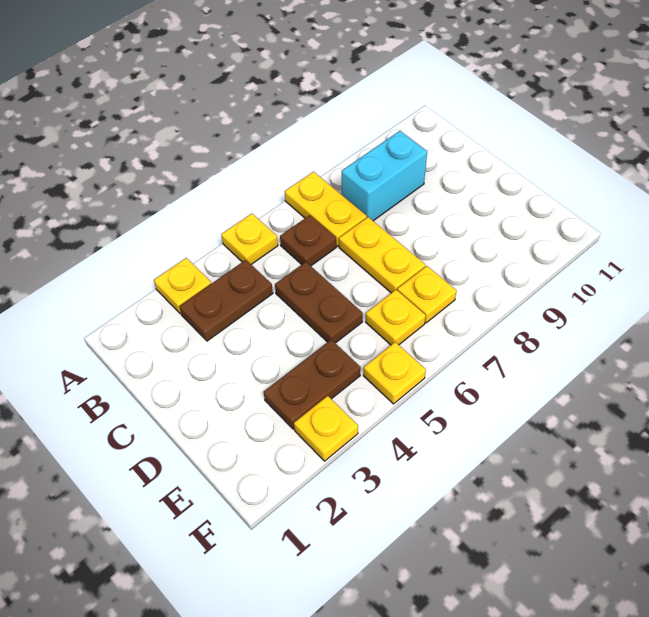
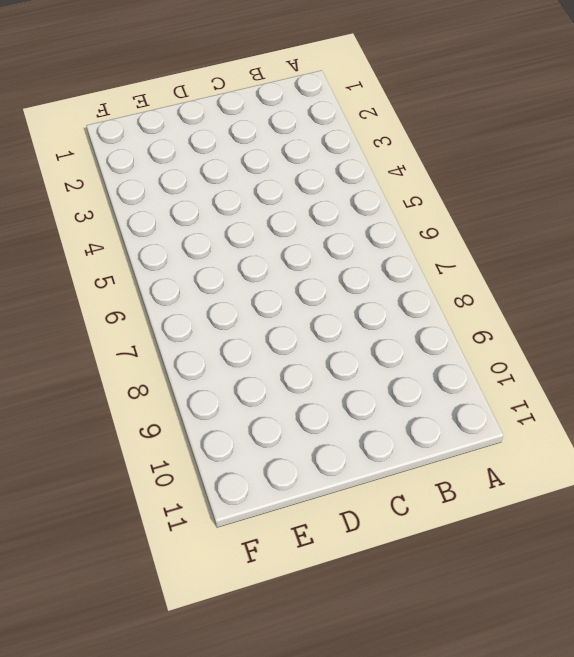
none -> yellow plate A3 level 1
none -> yellow plate A5 level 1
none -> yellow plate A7:B7 level 1

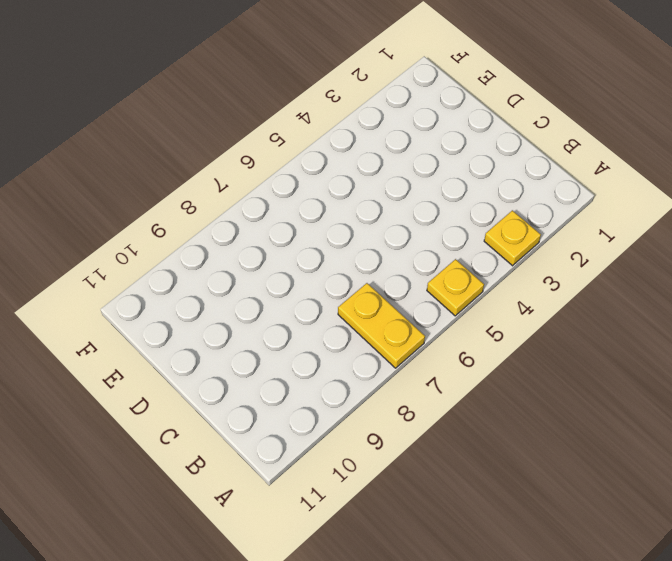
none -> brown plate B3:B4 level 1
none -> brown plate B6 level 1
none -> cyan brick B8:B9 level 1

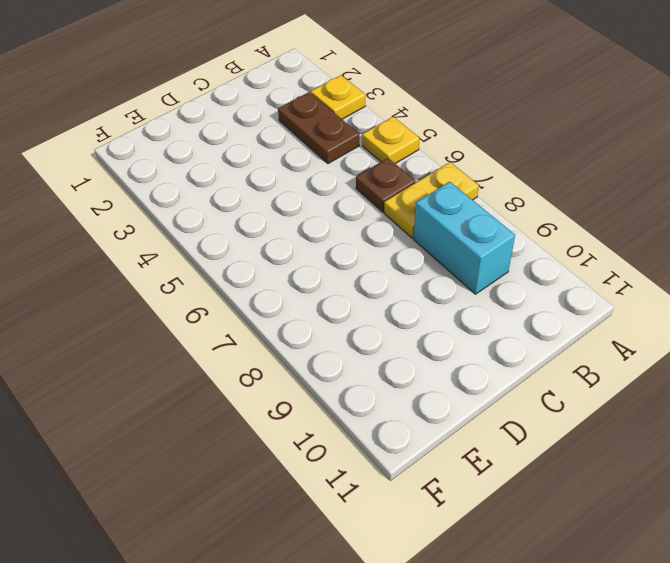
none -> brown plate C5:D5 level 1
none -> yellow plate C7:D7 level 1
none -> brown plate E3:E4 level 1

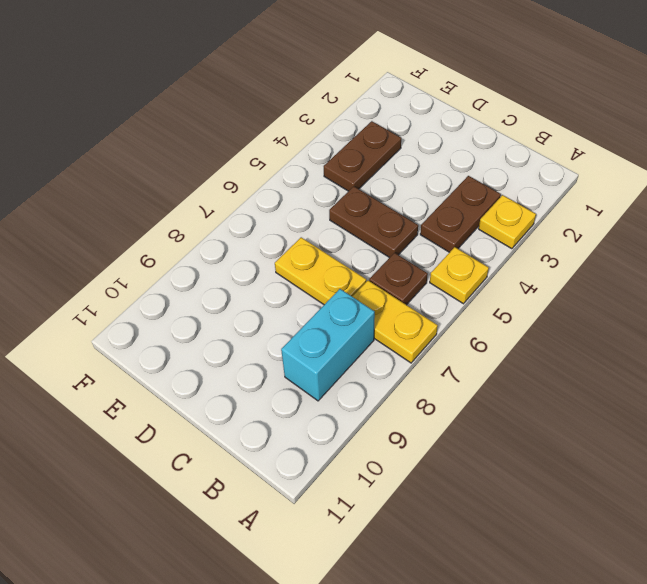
none -> yellow plate E6 level 1
none -> yellow plate E7 level 1
none -> yellow plate F3 level 1

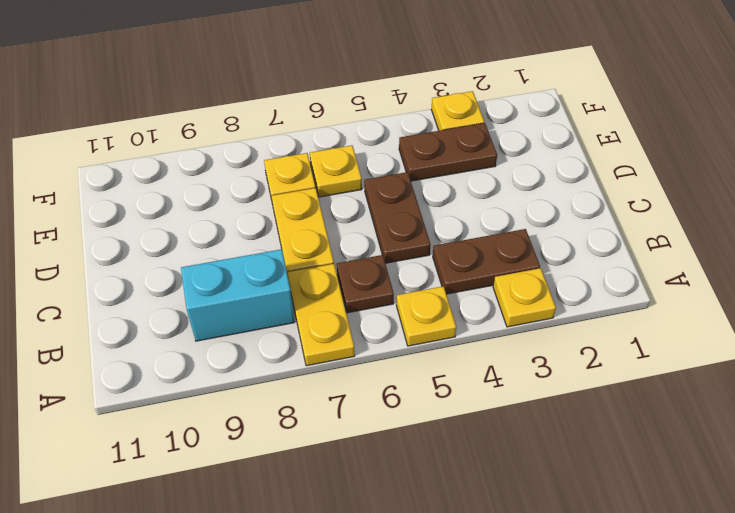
none -> yellow plate F5 level 1

